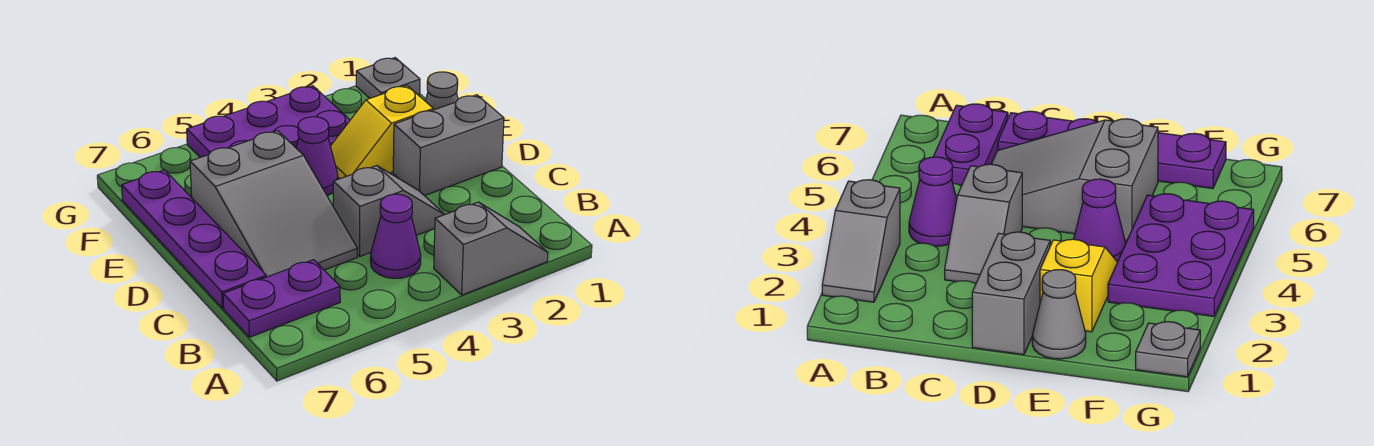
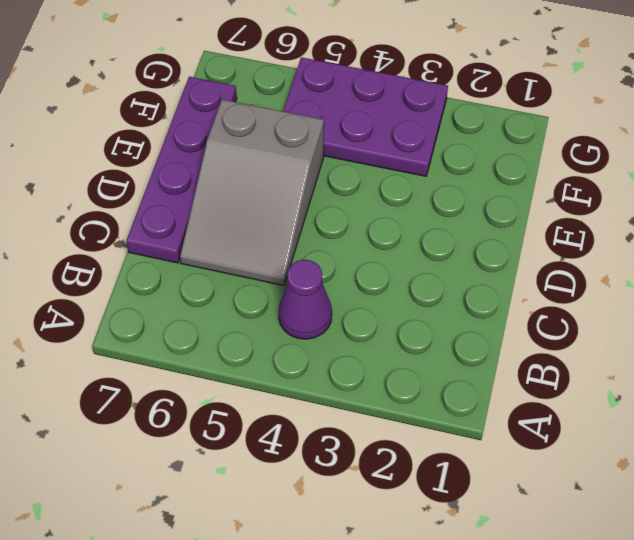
none -> grey slope A2:A3 level 1 top 3
none -> purple plate B6:B7 level 1
none -> grey slope C3:C4 level 1 top 4

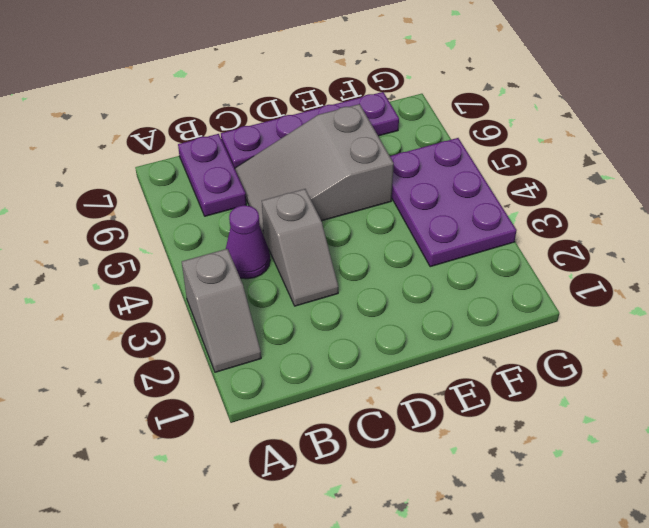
none -> grey brick D1:D2 level 1
none -> grey cone E1 level 1
none -> yellow slope E2:E3 level 1 top 2

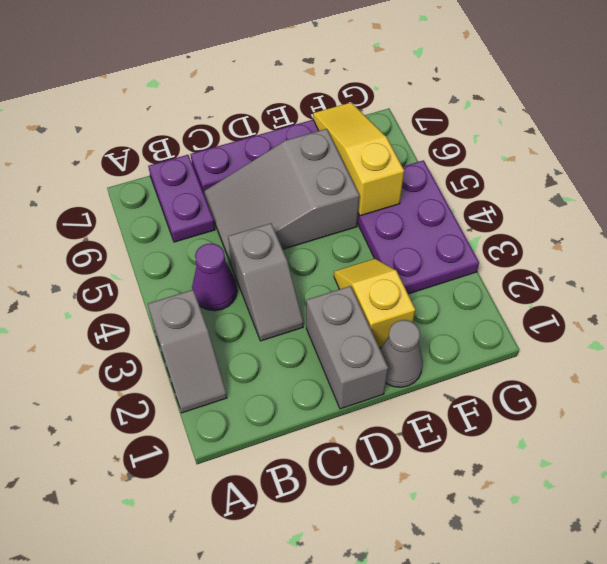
yellow slope F5:F7 level 2 top 5 -> none
none -> purple cone E4 level 1
none -> grey plate G1 level 1

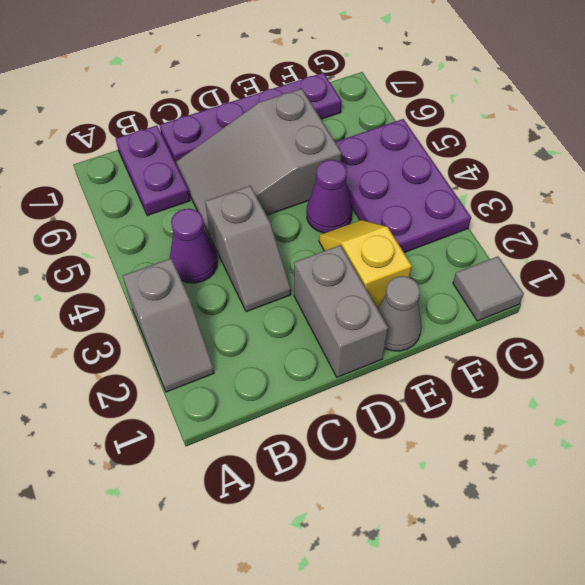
grey tile G1 level 1 -> grey plate G1 level 1

